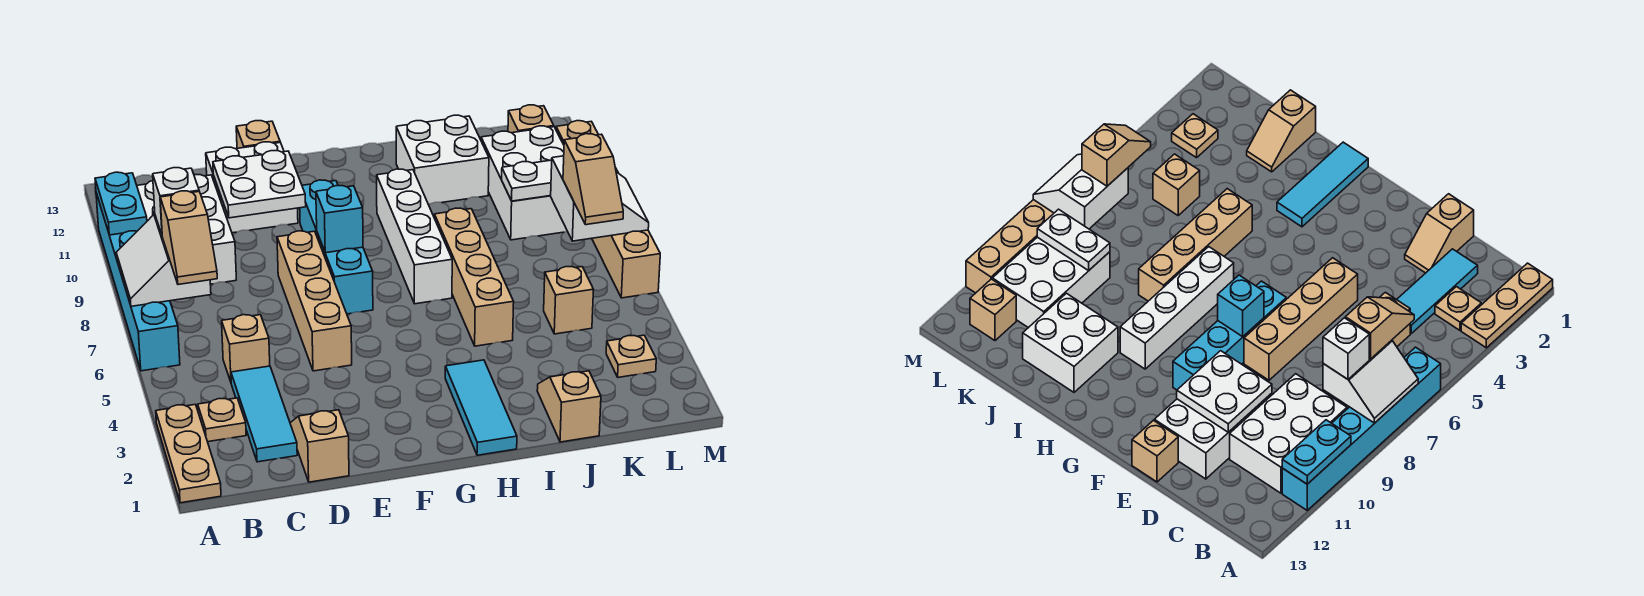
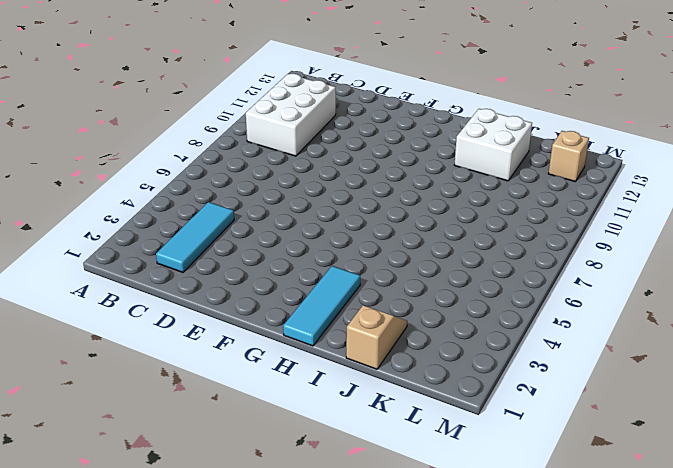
none -> tan plate A1:A3 level 1
none -> cyan brick A6:A11 level 1
none -> tan plate B3 level 1
none -> tan brick C5 level 1

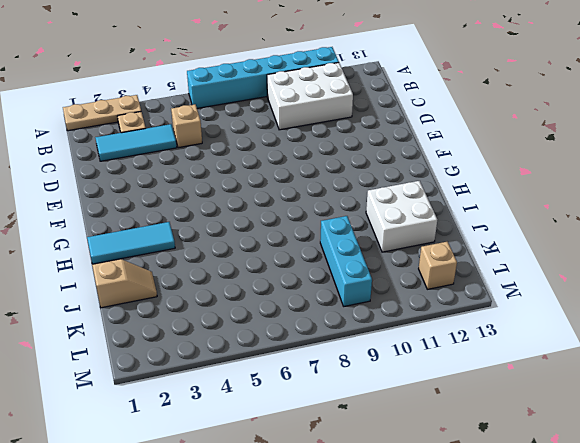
cyan brick J9:L9 level 1 -> white brick K9:L11 level 1
none -> tan slope D1:D2 level 1 top 1
none -> white brick D11:E12 level 1
none -> tan brick E5:E8 level 1
none -> tan brick E13 level 1

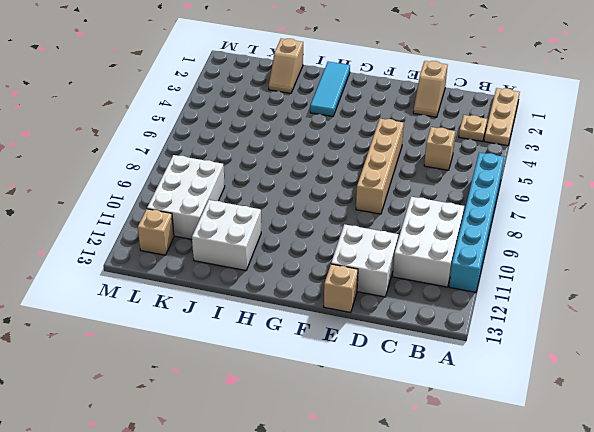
none -> cyan tile C2:C4 level 1
none -> cyan brick F7:F10 level 1
none -> white brick H7:H10 level 1
none -> tan brick I5:I8 level 1

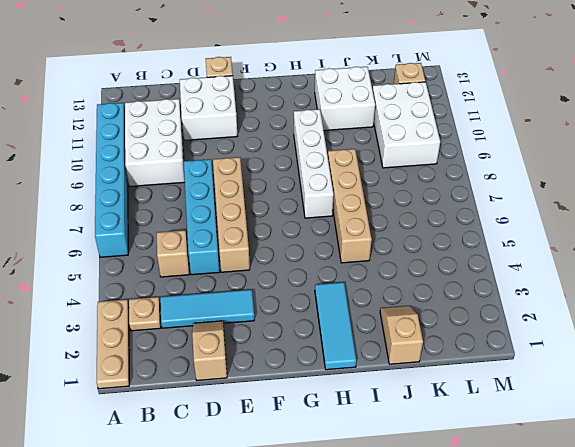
cyan tile C3:E3 level 1 -> cyan tile C2:C4 level 1
cyan brick D5:D8 level 1 -> cyan brick F7:F10 level 1
none -> tan brick K5 level 1
none -> tan plate L3 level 1
none -> tan brick M6:M11 level 1
none -> white slope A7:B8 level 2 top B

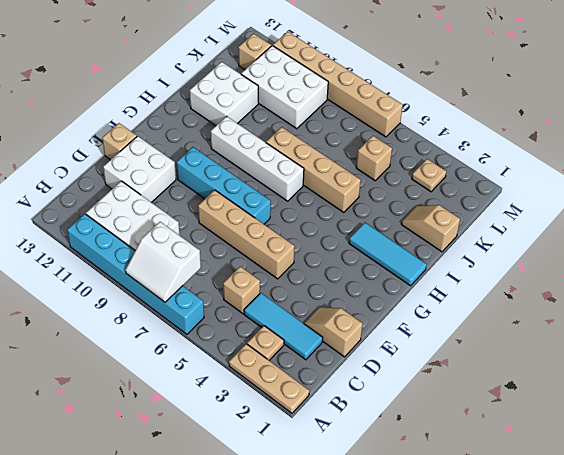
none -> cyan plate A10:A11 level 2
none -> white plate D10:E11 level 2
none -> cyan brick F8 level 2
none -> white plate K9:L9 level 2

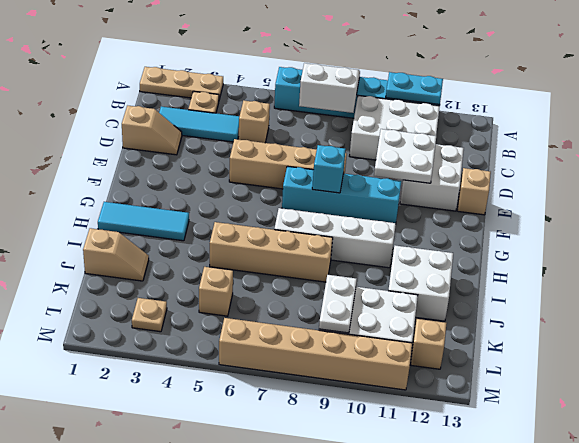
none -> white slope L7:M8 level 2 top L
none -> tan slope B6:B7 level 3 top 7
none -> white brick B8 level 3
none -> tan slope L6:L7 level 3 top 7

